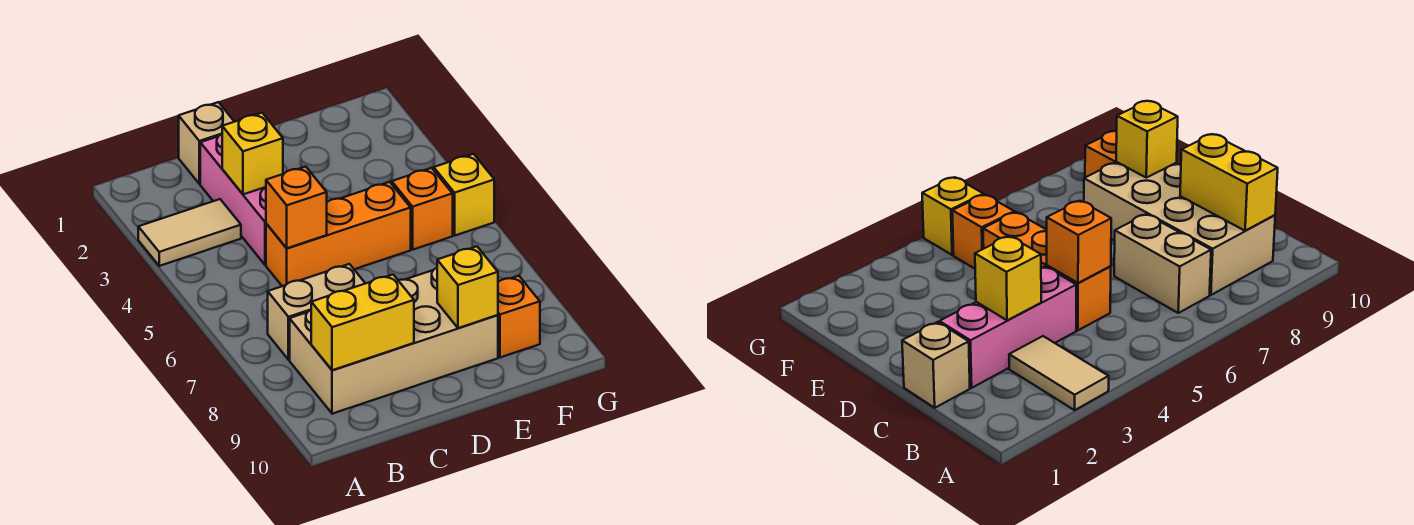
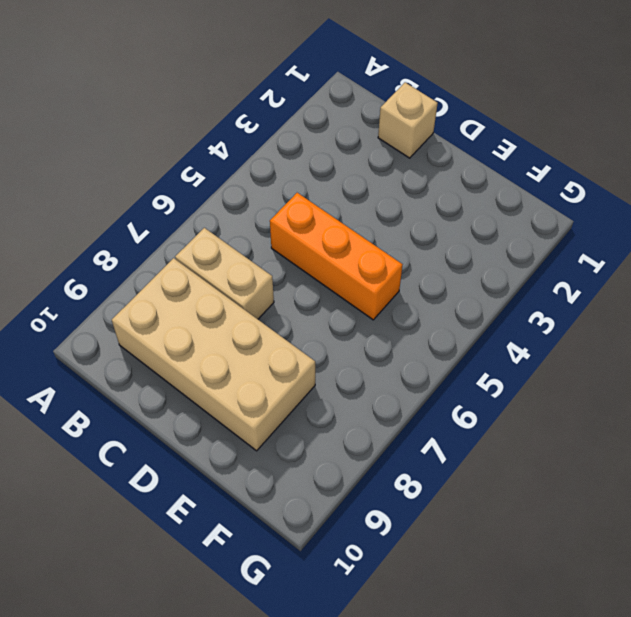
none -> tan tile A3:B3 level 1
none -> pink brick C2:C4 level 1
none -> orange brick F5 level 1

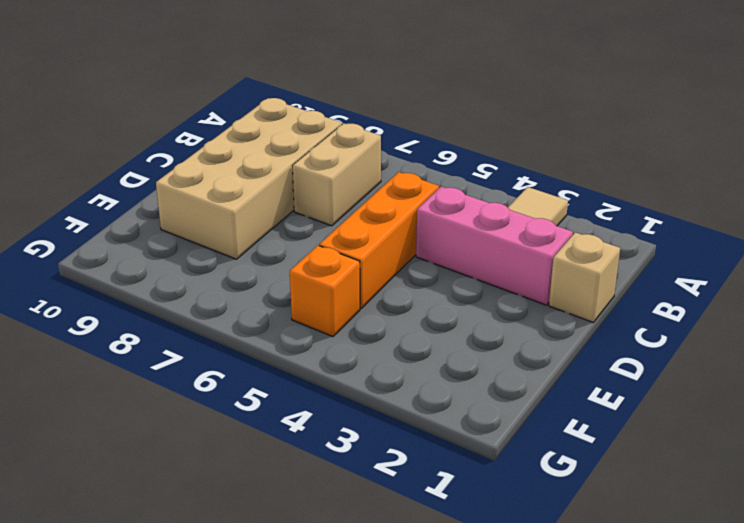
none -> orange brick F9 level 1
none -> yellow brick G5 level 1
none -> yellow brick B9:C9 level 2

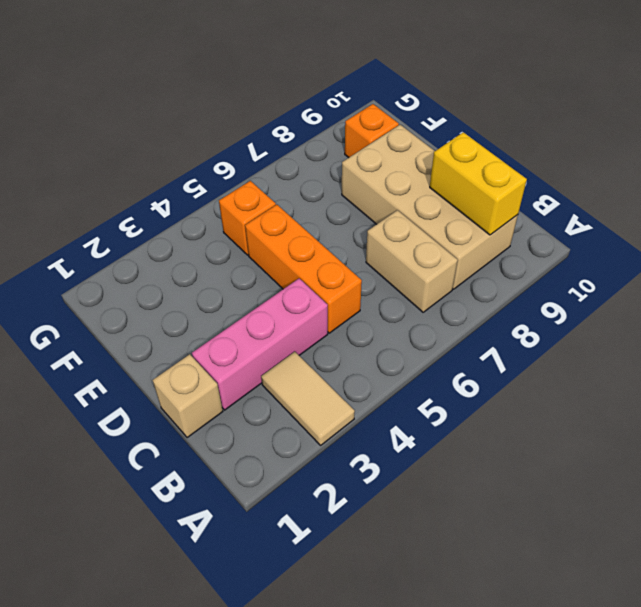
none -> yellow brick G5 level 1
none -> yellow brick C3 level 2
none -> orange brick C5 level 2

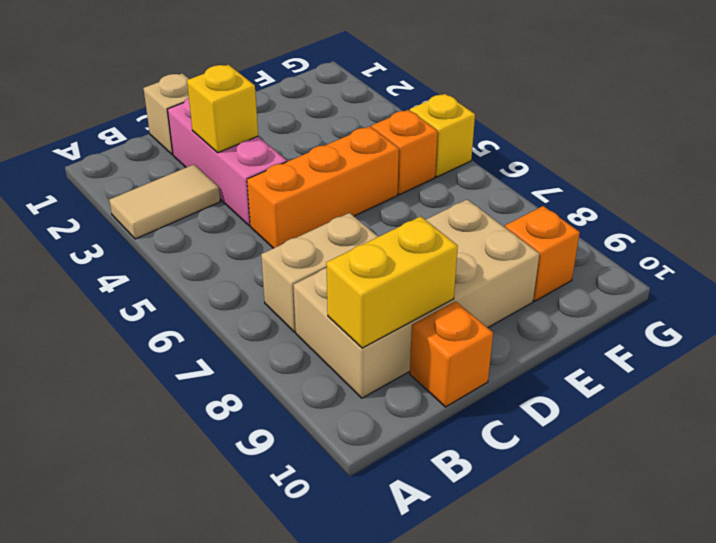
orange brick C10 level 1 -> orange brick C5 level 2
none -> yellow brick E9 level 2

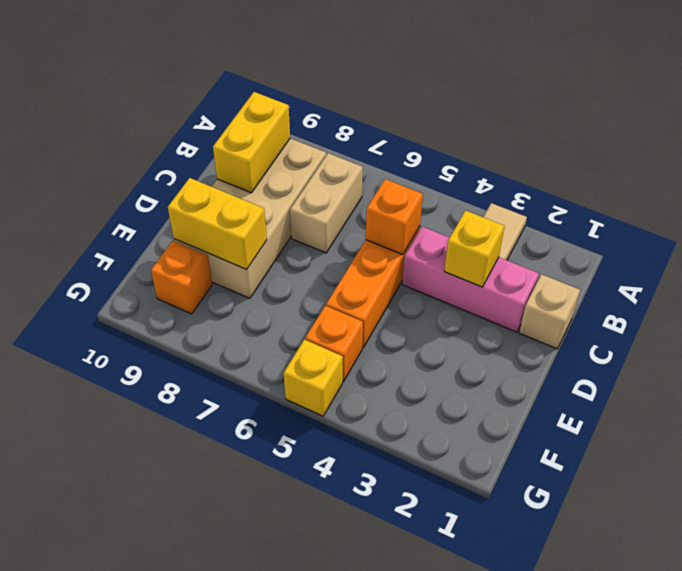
yellow brick E8:E9 level 2 -> yellow brick E9 level 2

